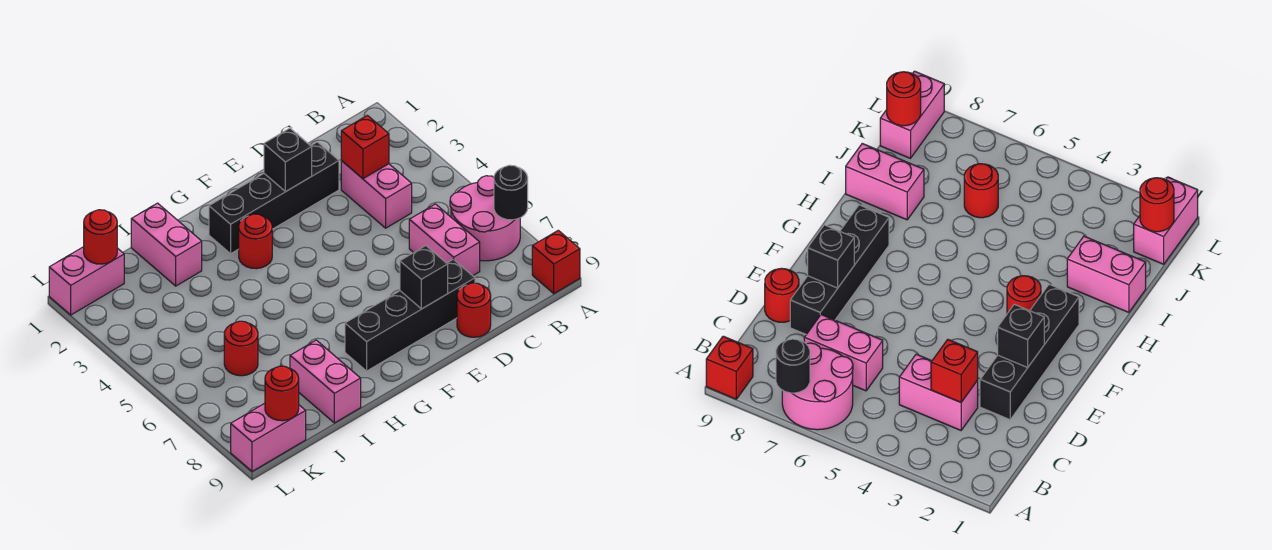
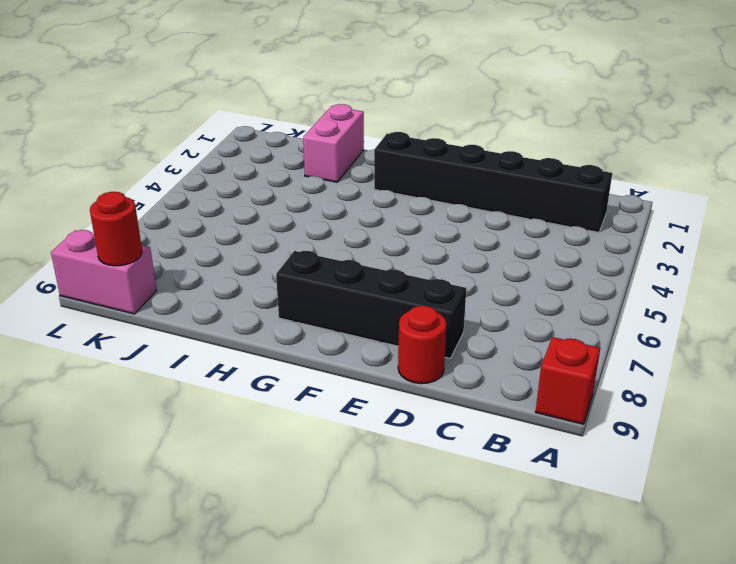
black brick B2:G2 level 1 -> black brick D2:G2 level 1
none -> pink round brick A6:B7 level 1
none -> pink brick C3:C4 level 1
none -> pink brick C6:C7 level 1

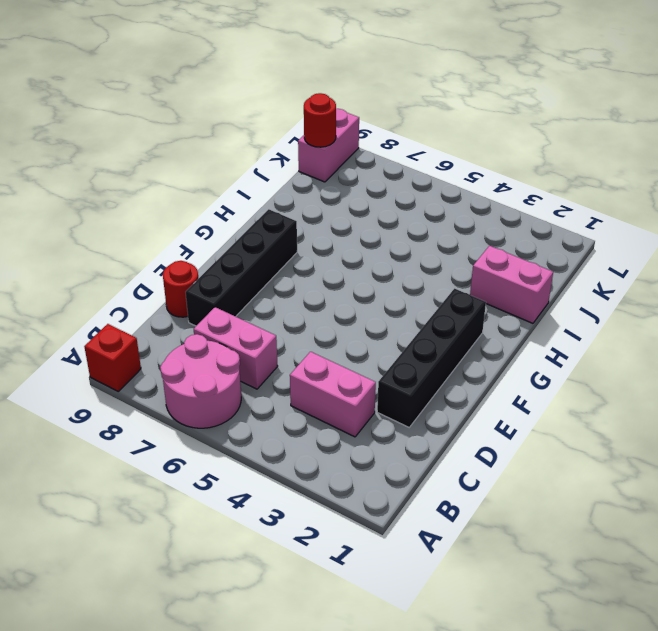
none -> red round brick G3 level 1
none -> pink brick I8:I9 level 1
none -> red round brick J6 level 1

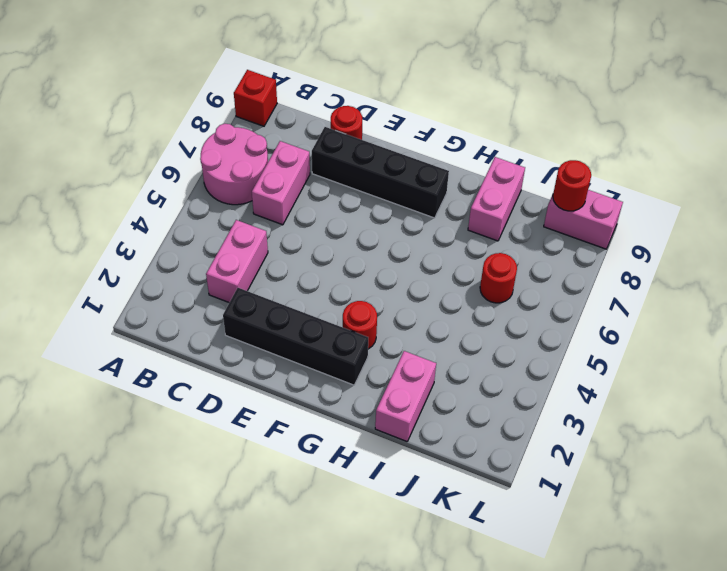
none -> pink brick K1:L1 level 1
none -> black round brick A7 level 2
none -> red brick C3 level 2

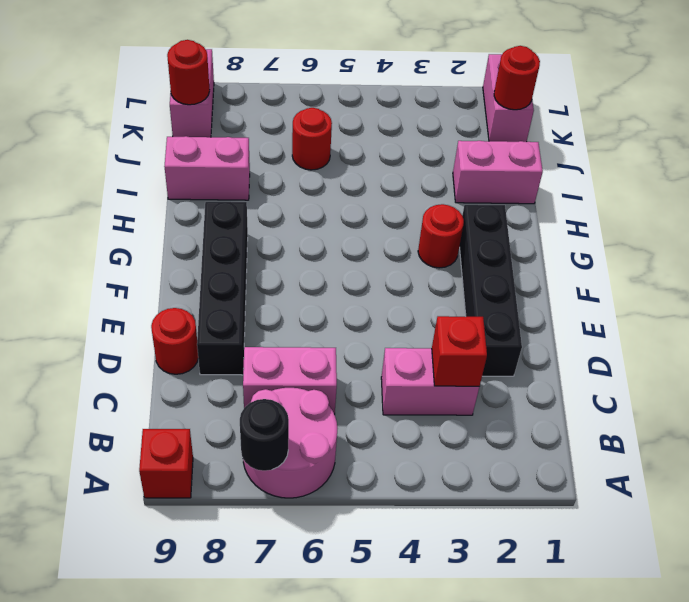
none -> black brick E2 level 2
none -> black brick E8 level 2

